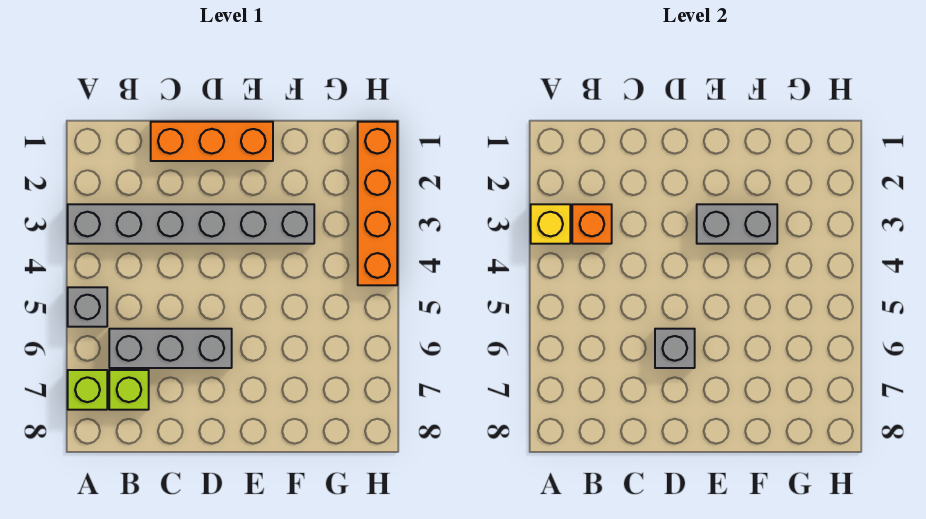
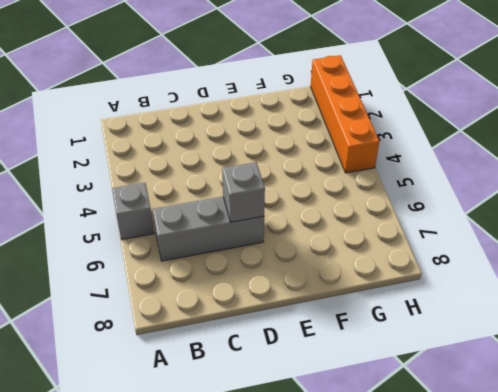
none -> grey brick A3:F3 level 1
none -> lime brick A7 level 1

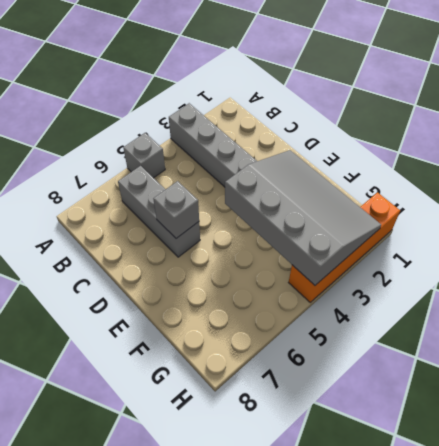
grey slope E2:H4 level 2 top 4 -> grey brick E3:F3 level 2
none -> lime brick A7 level 1
none -> lime brick B7 level 1

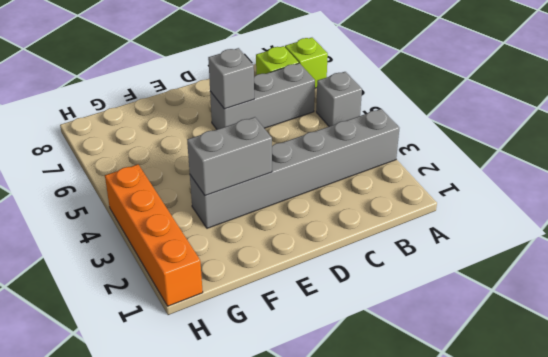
none -> orange brick C1:E1 level 1
none -> yellow brick A3 level 2

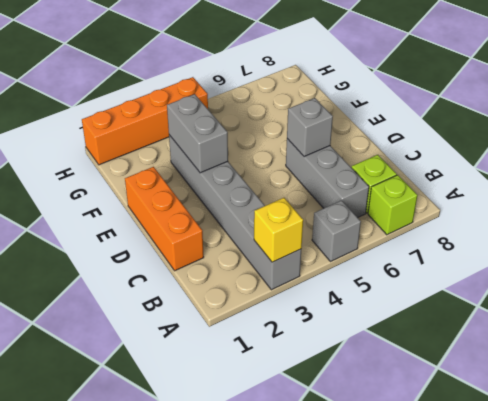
none -> orange brick B3 level 2

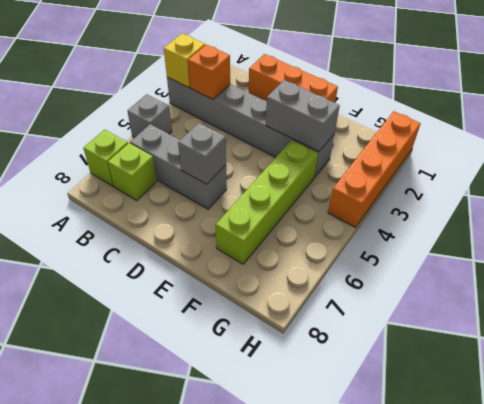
lime brick F4:F7 level 1 -> none

